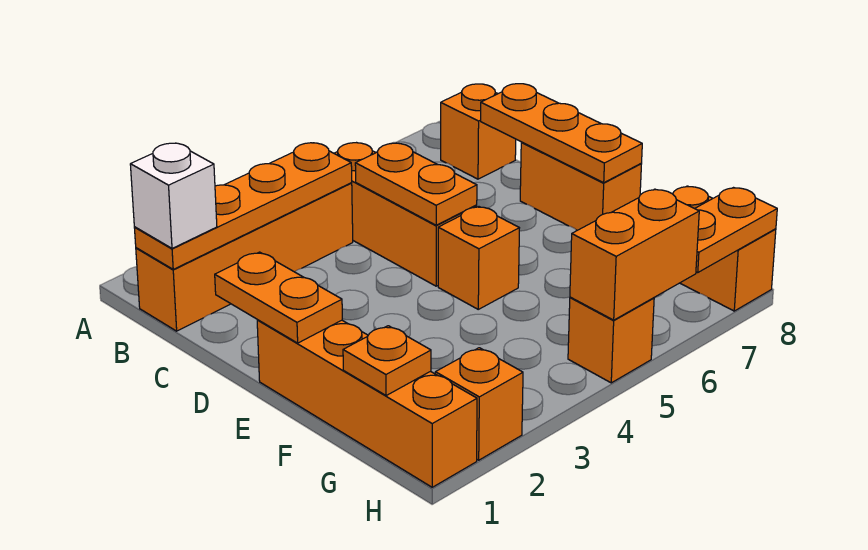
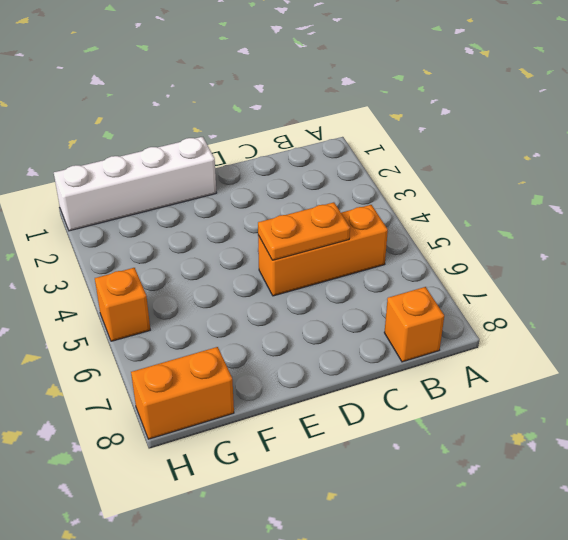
white brick E1:H1 level 1 -> orange brick E1:H1 level 1
none -> orange brick B1:B4 level 1
none -> orange brick D8:E8 level 1
none -> orange brick E5 level 1

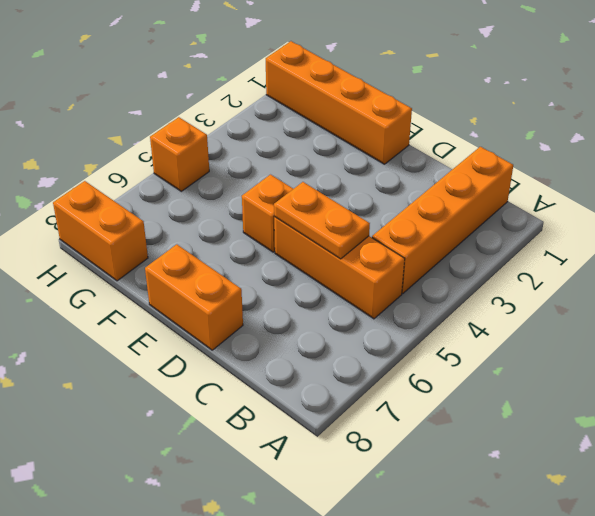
none -> orange brick B8 level 1
none -> orange brick H2 level 1
none -> orange plate B1:B4 level 2

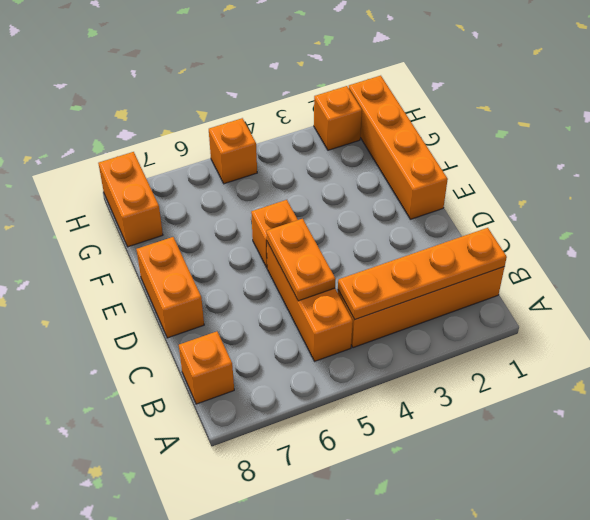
none -> orange plate C8:E8 level 2
none -> orange plate D1:E1 level 2
none -> orange plate G1 level 2

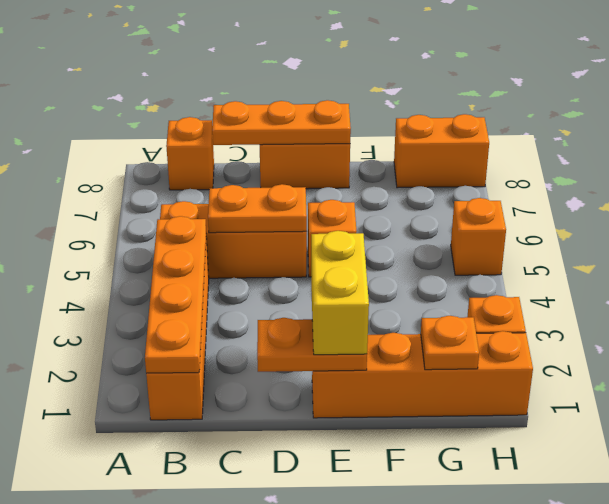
yellow brick E1:E2 level 3 -> none
none -> orange brick H5:H6 level 2
none -> orange plate H7:H8 level 2
none -> white brick B1 level 3

